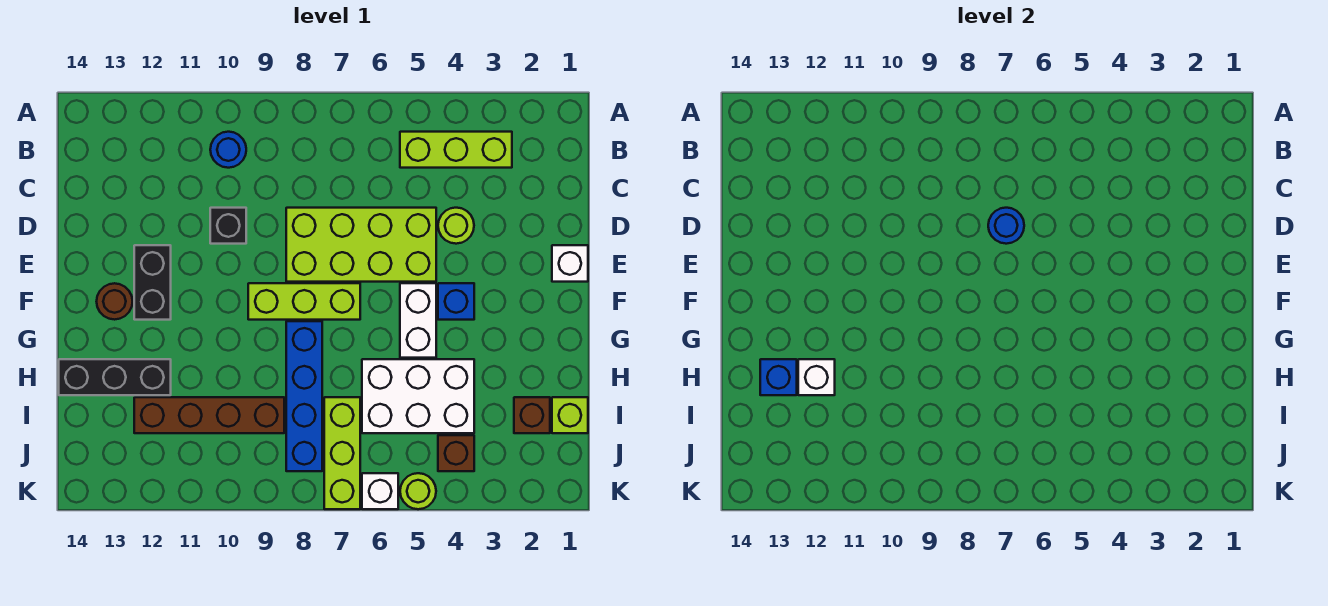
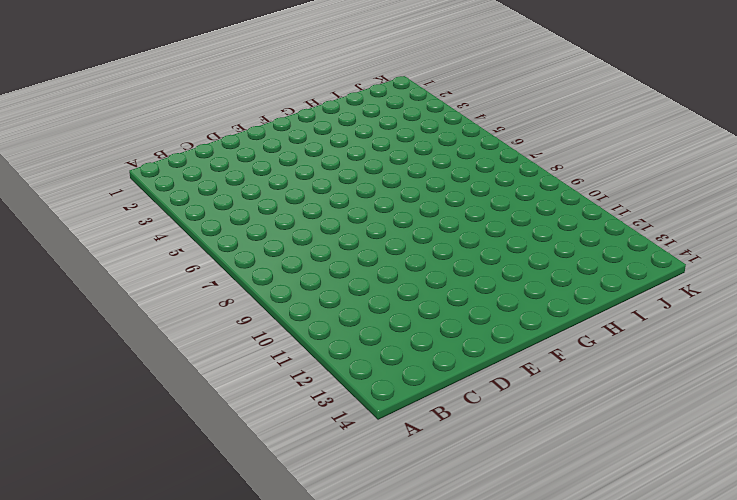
none -> lime brick B3:B5 level 1
none -> blue round brick B10 level 1
none -> lime round brick D4 level 1

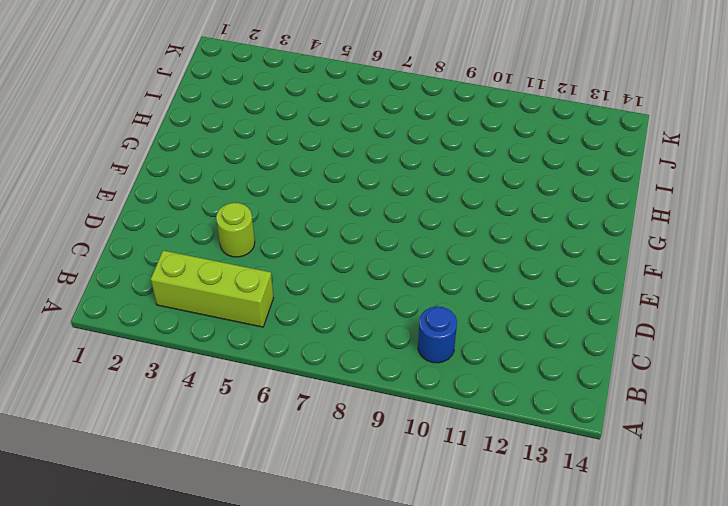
none -> lime brick D5:E8 level 1
none -> black brick D10 level 1
none -> white brick E1 level 1

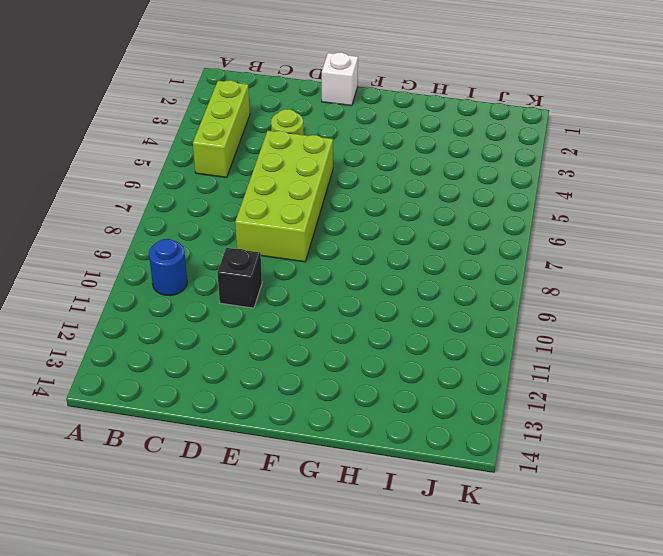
none -> black brick E12:F12 level 1
none -> blue brick F4 level 1
none -> white brick F5:G5 level 1

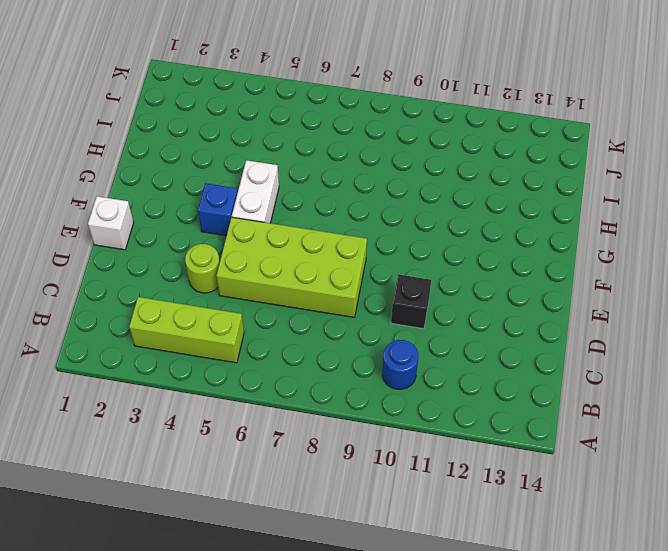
none -> black brick E12:F12 level 1
none -> lime brick F7:F9 level 1
none -> brown round brick F13 level 1

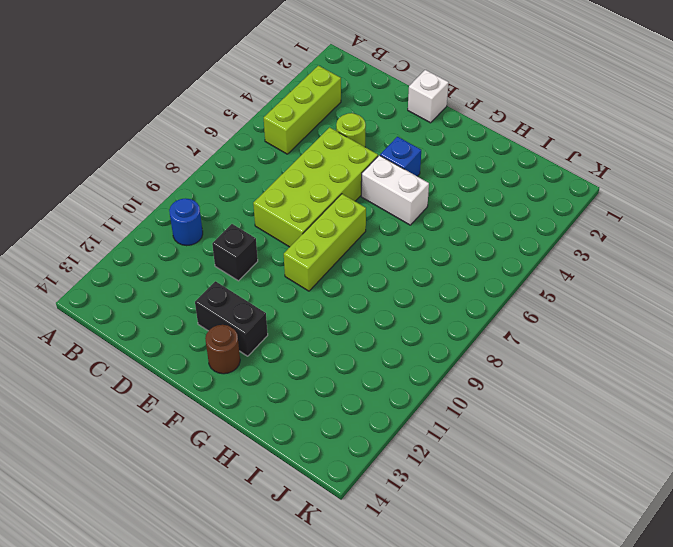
none -> blue brick G8:J8 level 1
none -> white brick H4:I6 level 1
none -> black brick H12:H14 level 1

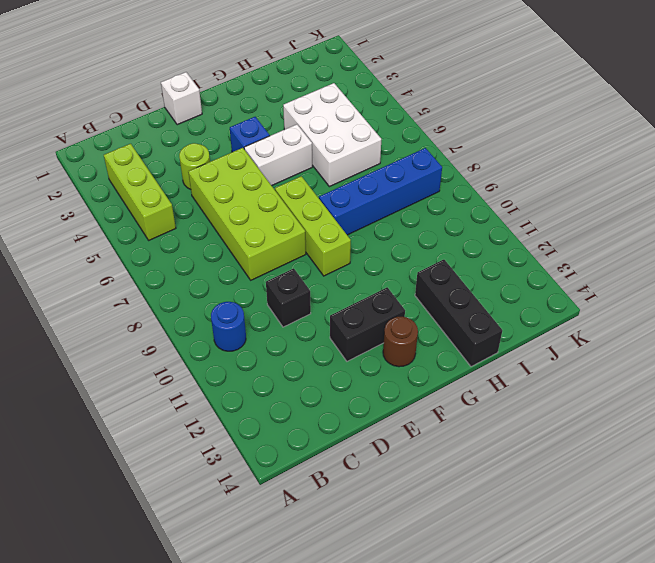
none -> lime brick I1 level 1
none -> brown brick I2 level 1
none -> lime brick I7:K7 level 1

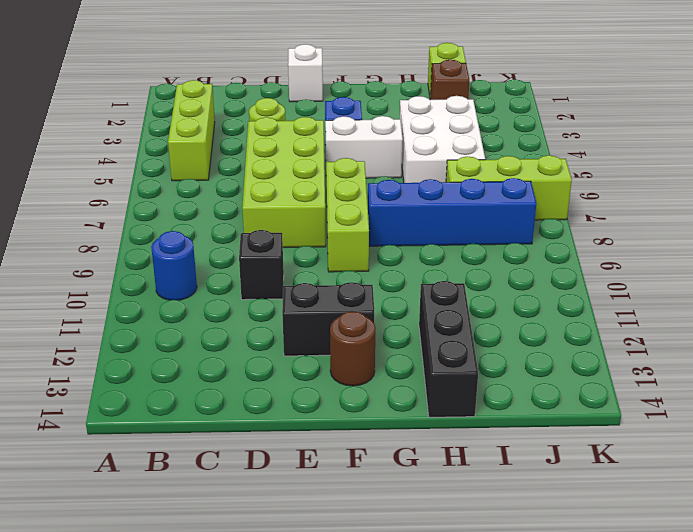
none -> brown brick I9:I12 level 1
none -> brown brick J4 level 1
none -> lime round brick K5 level 1

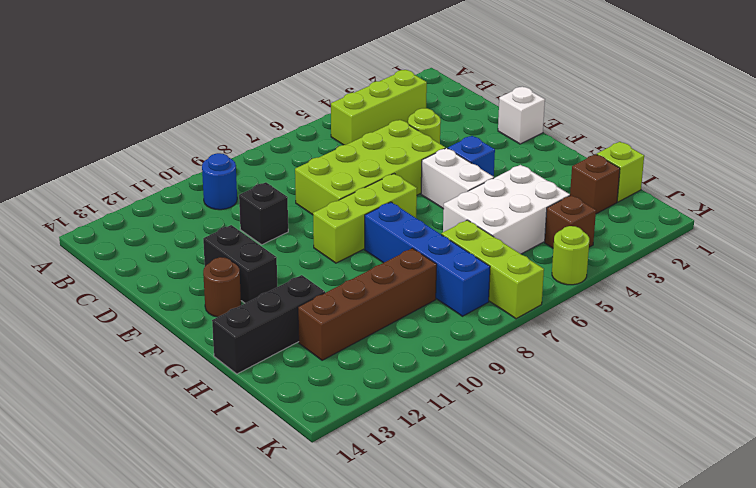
none -> white brick K6 level 1
none -> blue round brick D7 level 2
none -> white brick H12 level 2

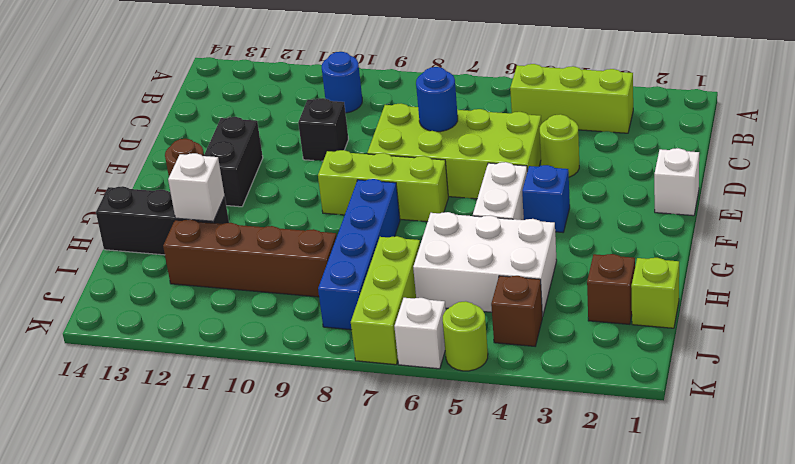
none -> blue brick H13 level 2

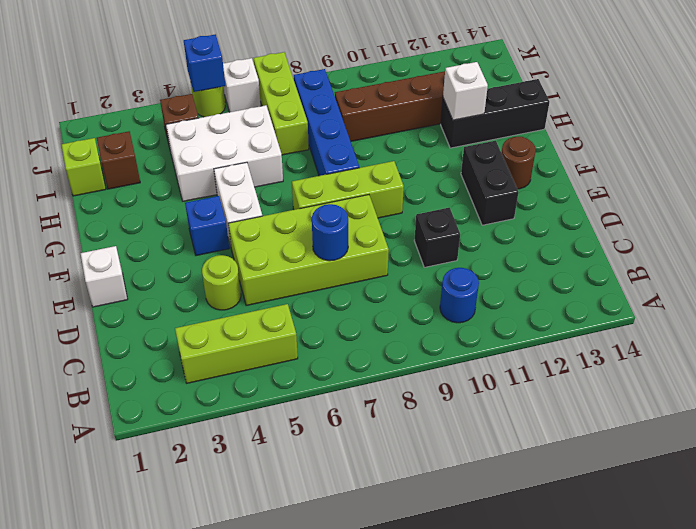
blue brick K5 level 2 -> blue brick H13 level 2

